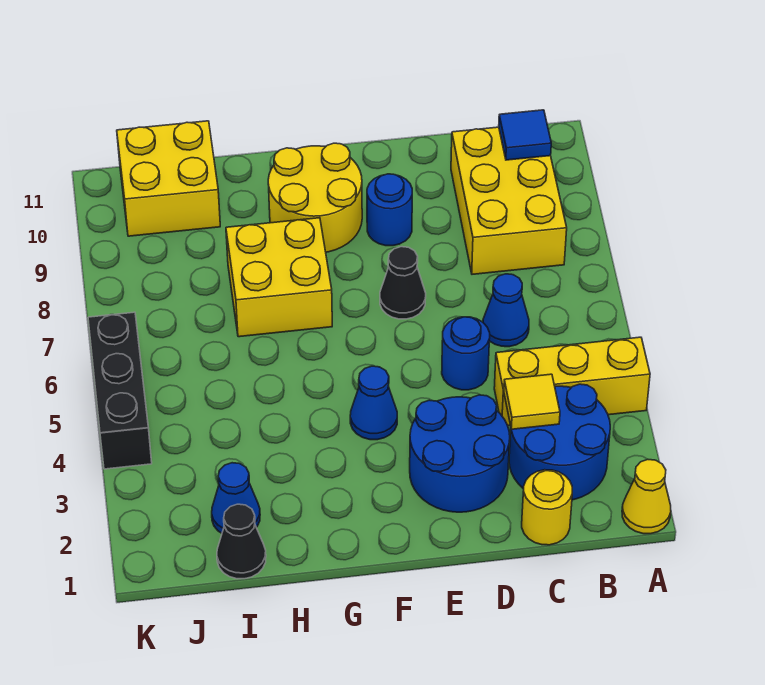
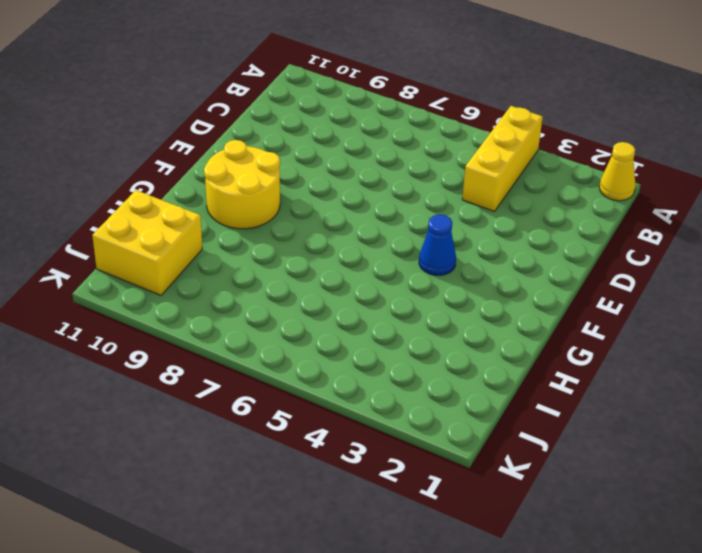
none -> blue round brick B2:C3 level 1
none -> yellow brick B8:C10 level 1
none -> yellow round brick C1 level 1

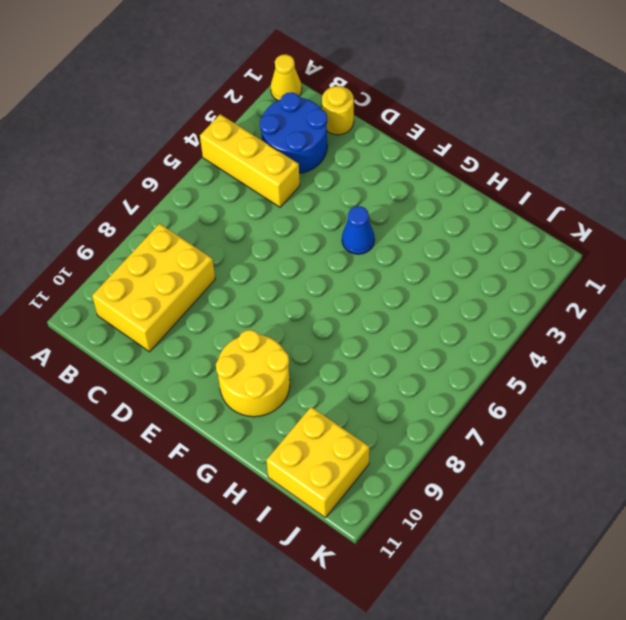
none -> blue cone C6 level 1
none -> blue round brick D2:E3 level 1
none -> blue round brick D5 level 1

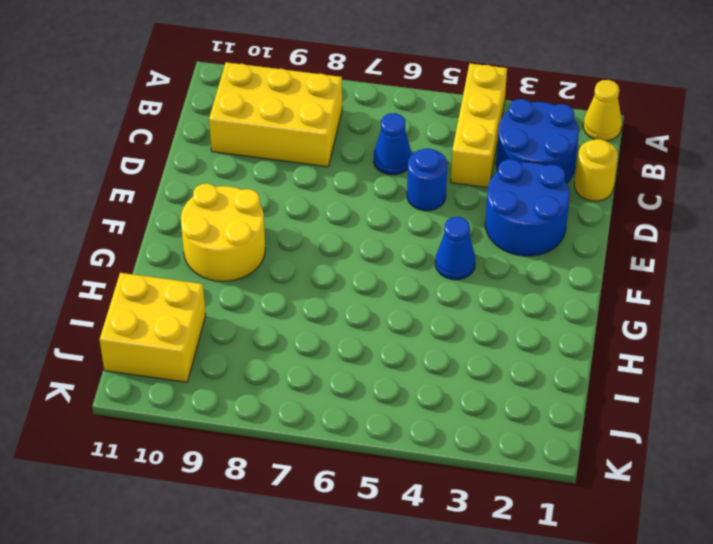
none -> black cone E7 level 1
none -> blue round brick E9 level 1
none -> yellow brick G7:H8 level 1

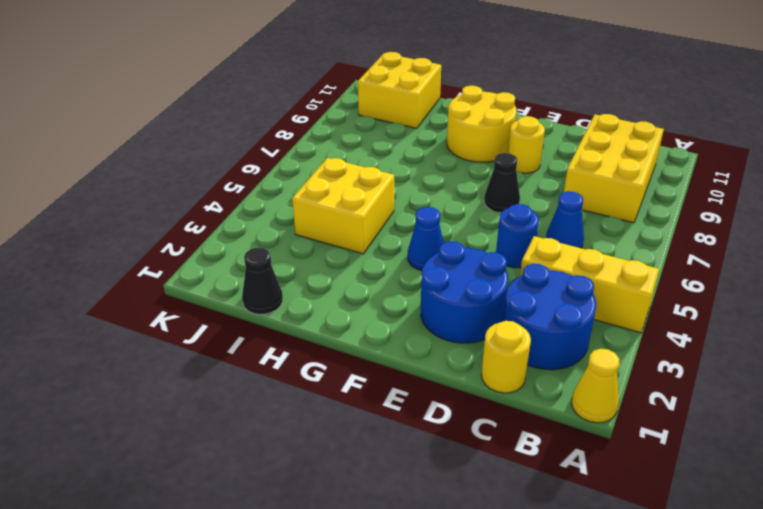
yellow round brick E9 level 1 -> blue round brick E9 level 1
yellow brick H4:I5 level 1 -> yellow brick G7:H8 level 1
none -> blue cone I2 level 1
none -> black brick K4:K6 level 1
none -> blue tile B10 level 2

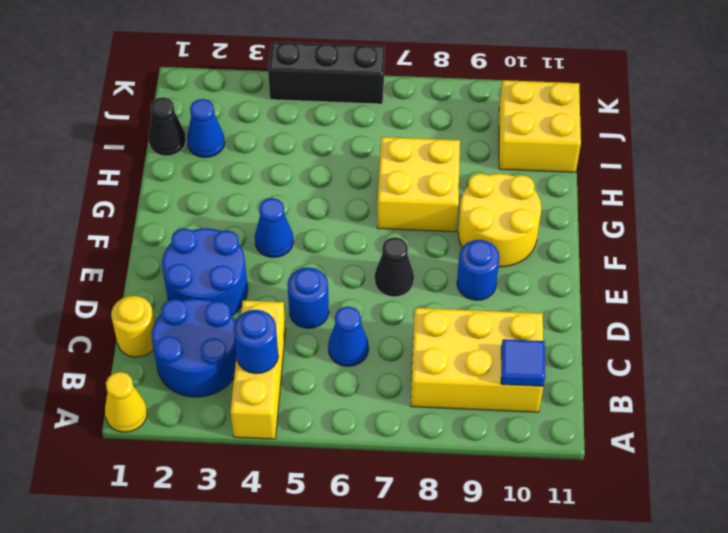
blue round brick B4 level 2 -> none
none -> yellow tile C3 level 2

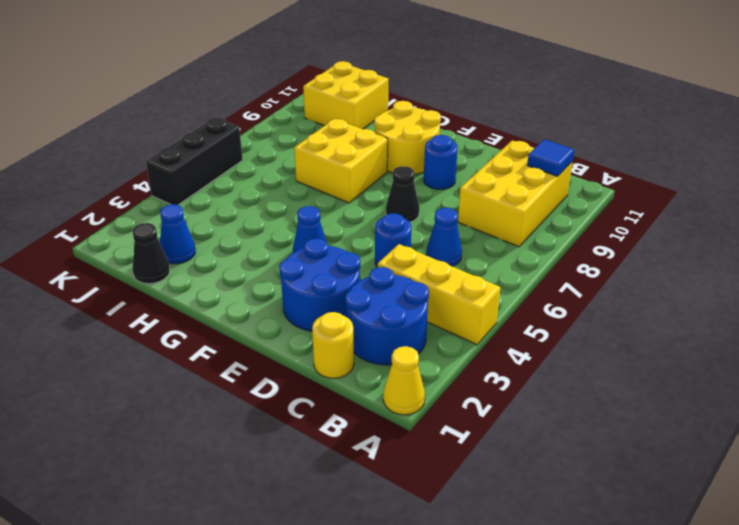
none -> yellow tile C3 level 2

